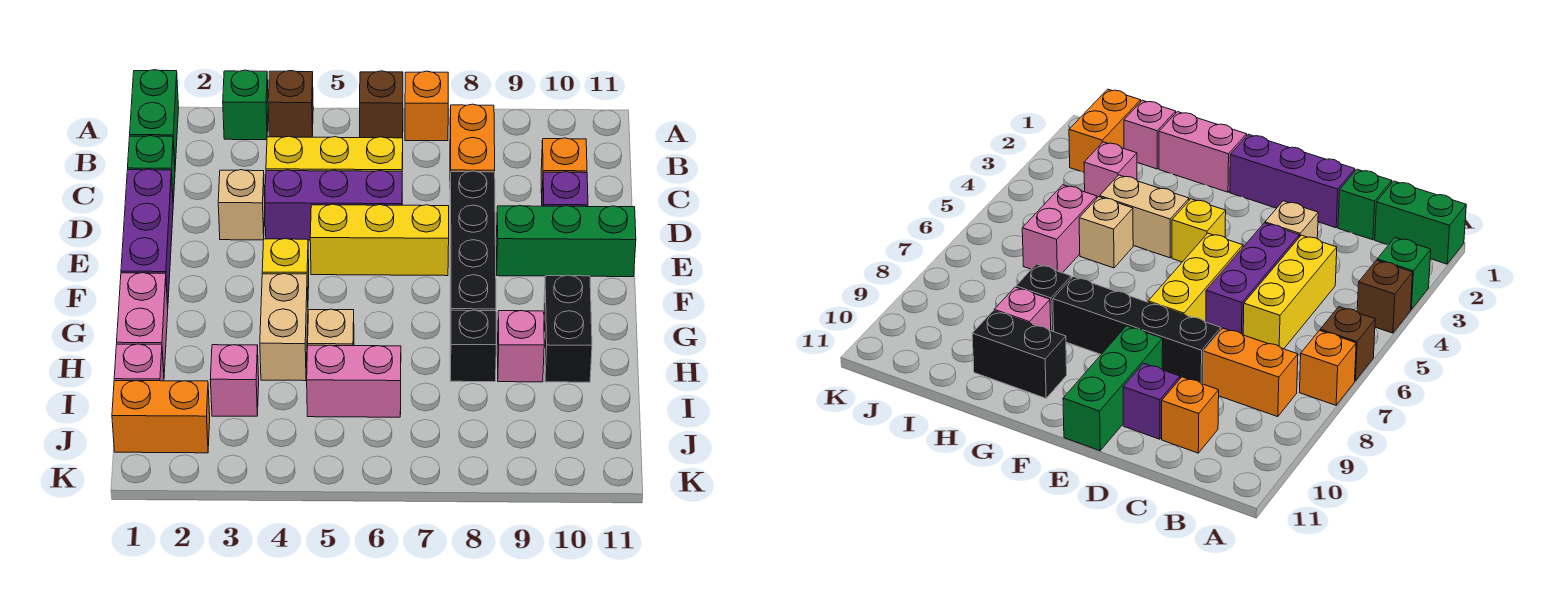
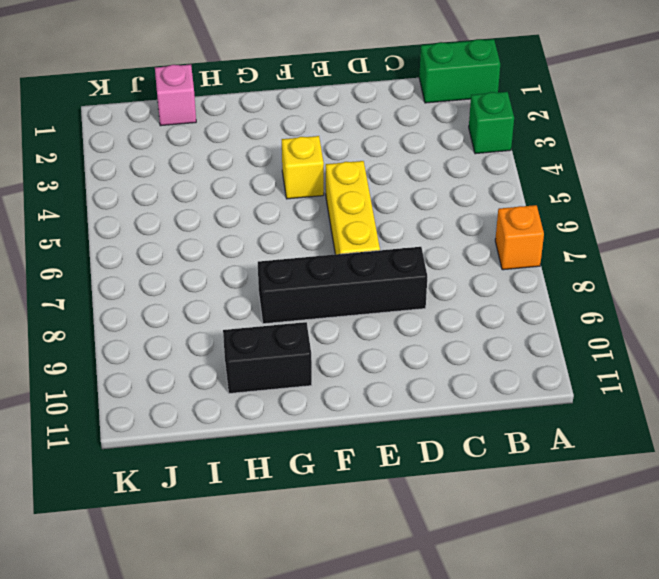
none -> brown brick A4 level 1
none -> brown brick A6 level 1
none -> orange brick B8:C8 level 1

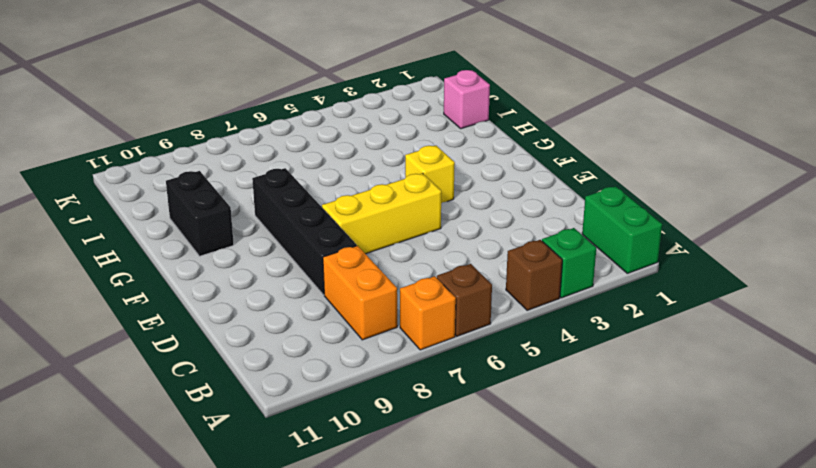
none -> green brick C1 level 1
none -> yellow brick C4:C6 level 1
none -> orange brick C10 level 1

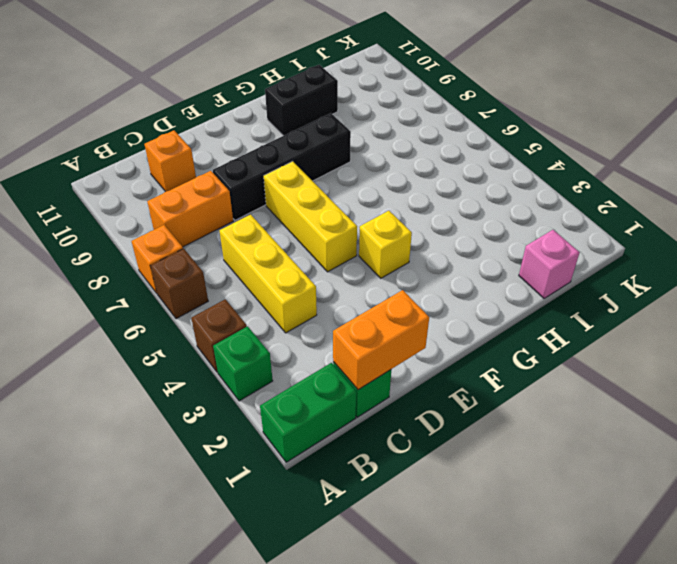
orange brick C1:D1 level 2 -> orange brick J1:J2 level 1
none -> purple brick D1:F1 level 1
none -> tan brick D3 level 1
none -> purple brick D4:D6 level 1

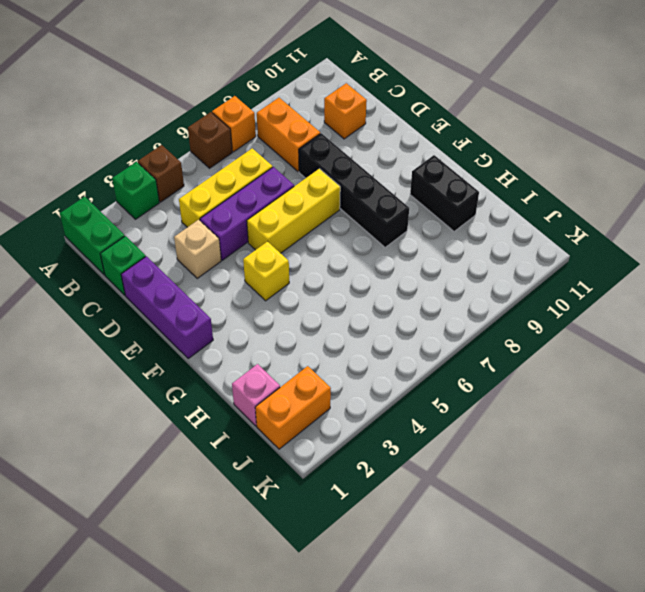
none -> purple brick D10 level 1
none -> green brick E9:E11 level 1
none -> pink brick G1:H1 level 1

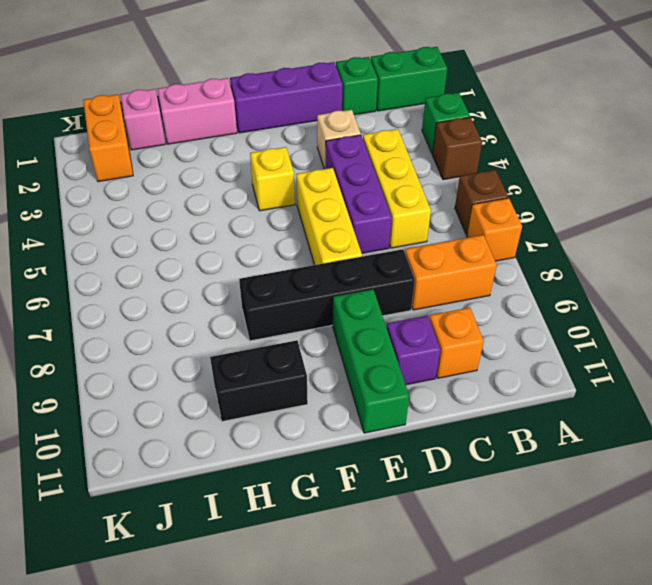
none -> tan brick G4:H4 level 1
none -> tan brick H5 level 1
none -> black brick H8 level 1

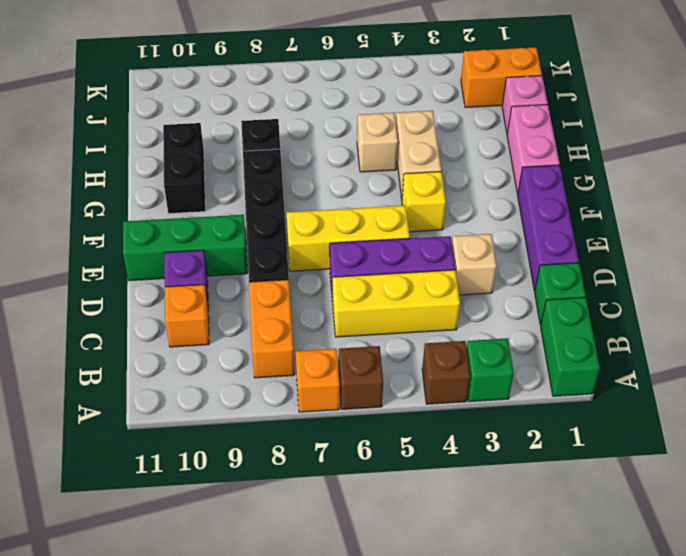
none -> pink brick H9 level 1
none -> pink brick I3 level 1
none -> pink brick I5:I6 level 1

